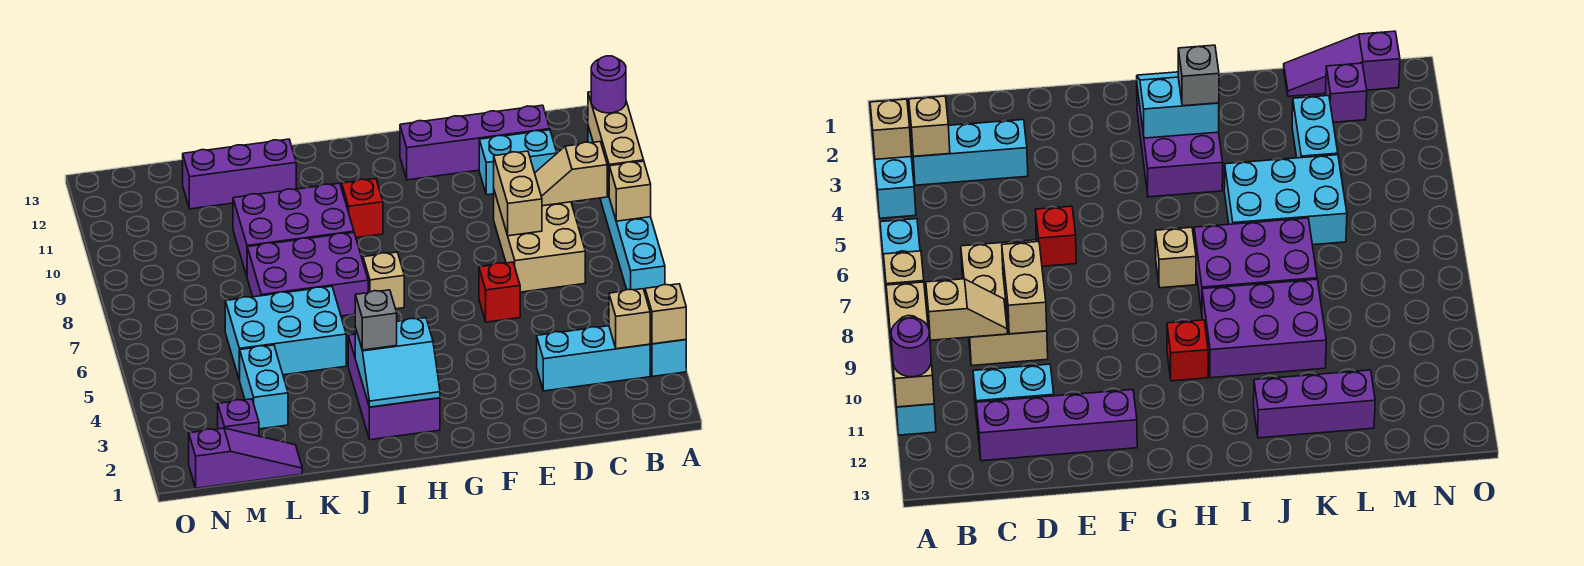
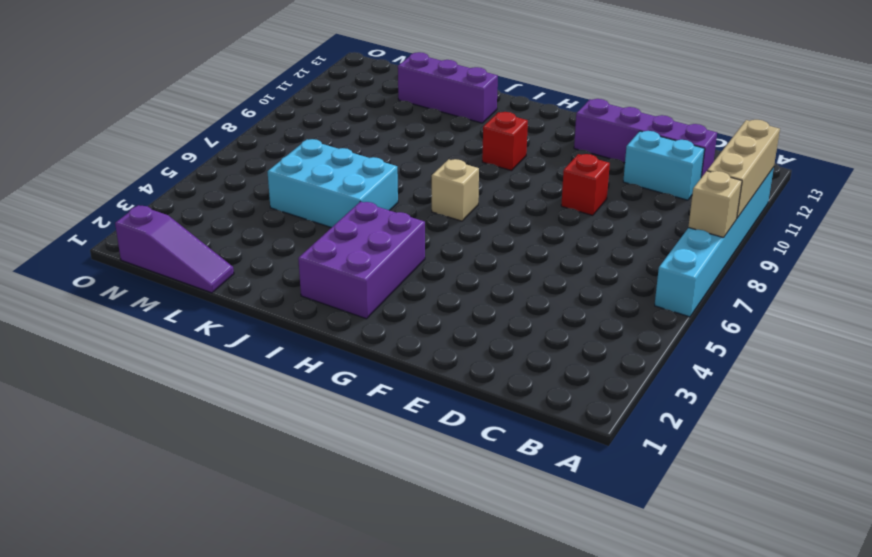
red brick E9 level 1 -> red brick E6 level 1
none -> cyan brick A3:A4 level 1
none -> cyan brick B3:D3 level 1
none -> tan brick C7:D9 level 1

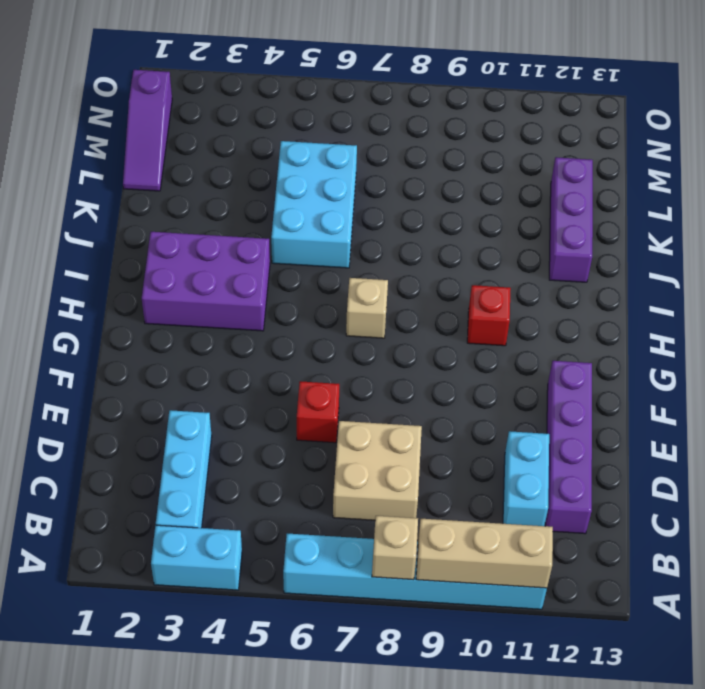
tan brick C7:D8 level 1 -> tan brick C7:D9 level 1
none -> purple brick I7:K8 level 1
none -> purple brick I9:K10 level 1
none -> cyan brick L3:L4 level 1

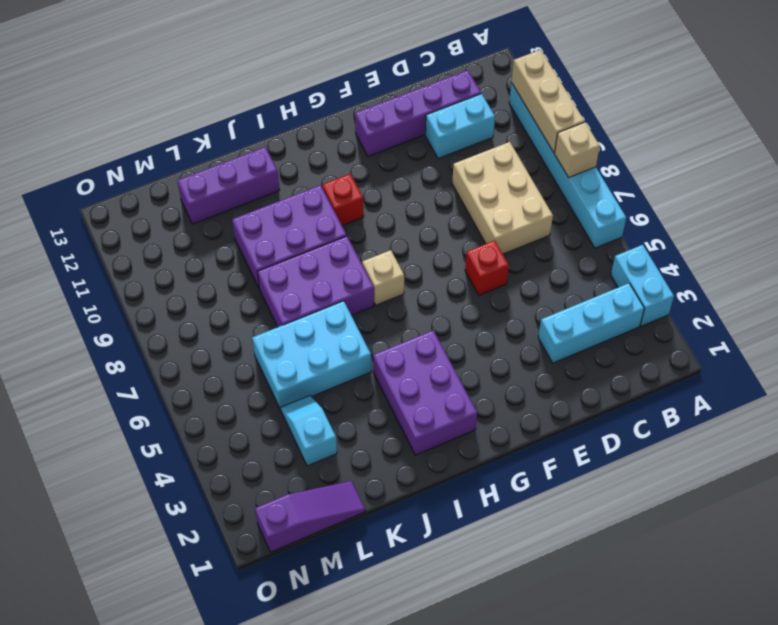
cyan slope L3:L4 level 1 top 3 -> cyan brick L3:L4 level 1
none -> purple brick M2 level 1
none -> tan brick A3 level 2
none -> tan brick B3 level 2

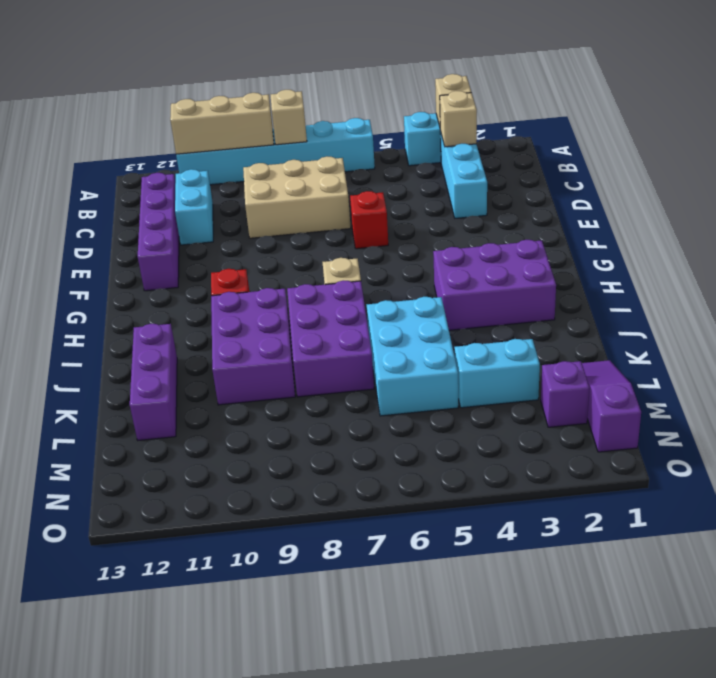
none -> tan slope B9:C9 level 2 top B
none -> tan brick D8:D9 level 2
none -> cyan slope H2:I3 level 2 top 3

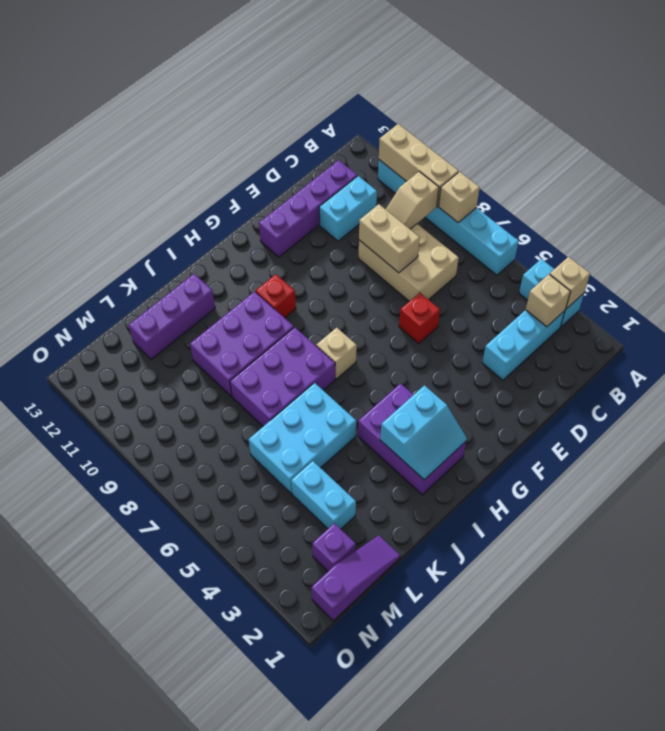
none -> purple round brick A11 level 3
none -> grey brick I3 level 3

